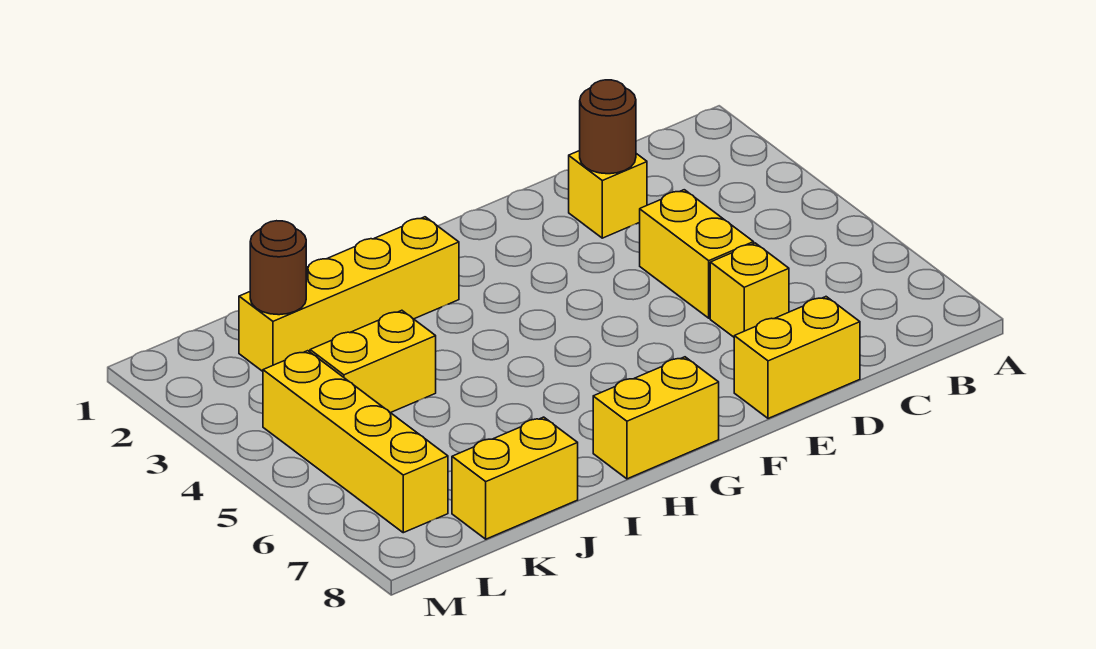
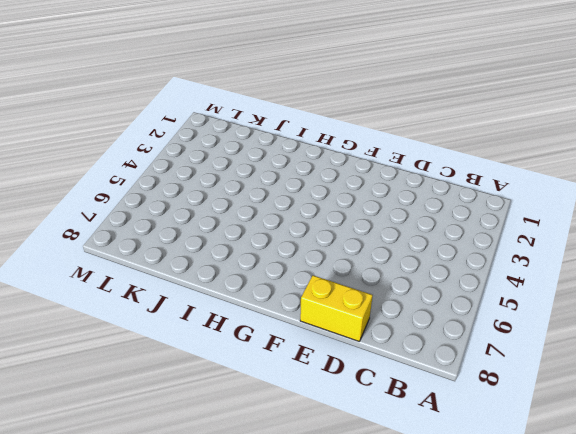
none -> yellow brick D2 level 1
none -> yellow brick D4:D5 level 1

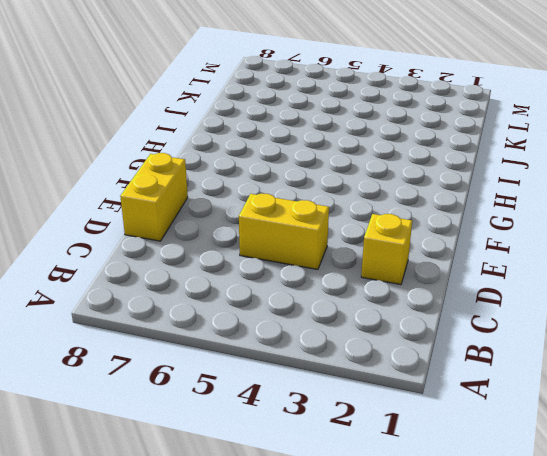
none -> yellow brick D6 level 1
none -> yellow brick G8:H8 level 1

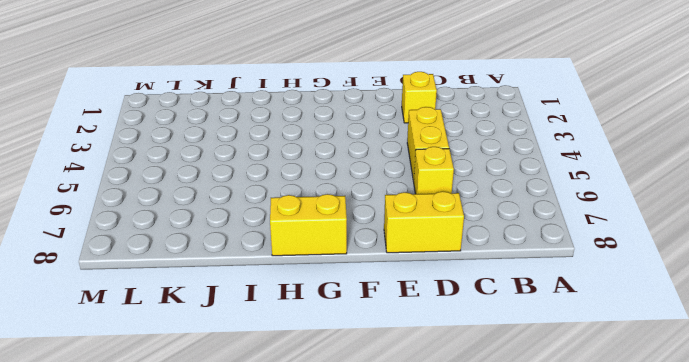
none -> yellow brick H2:K2 level 1
none -> yellow brick J4:K4 level 1

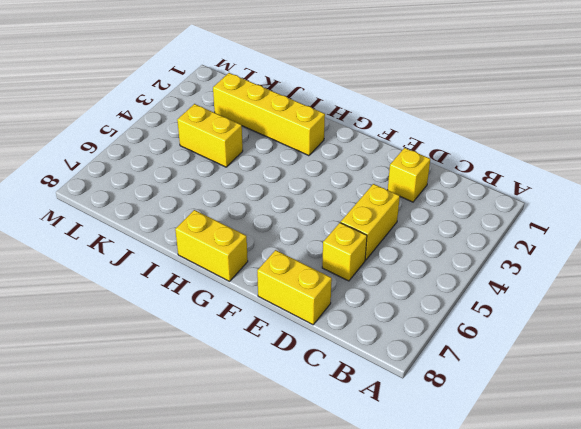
none -> yellow brick J8:K8 level 1
none -> yellow brick L4:L7 level 1

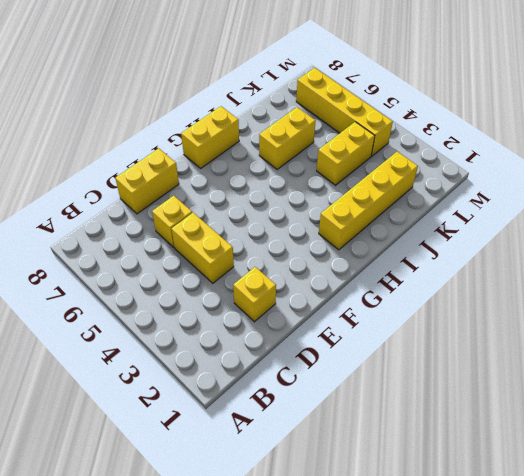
yellow brick I6:J6 level 1 -> yellow brick J8:K8 level 1
none -> brown round brick D2 level 2
none -> brown round brick K2 level 2

